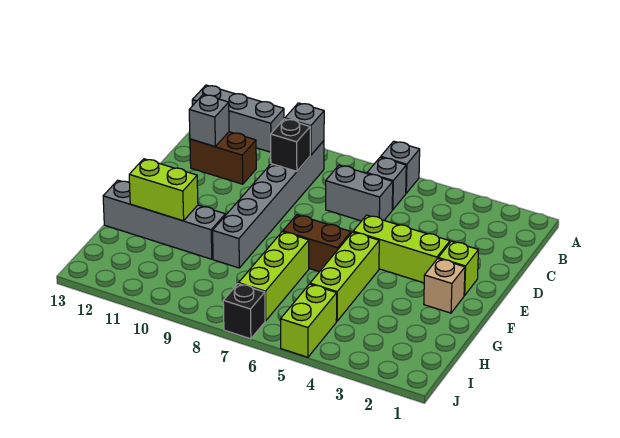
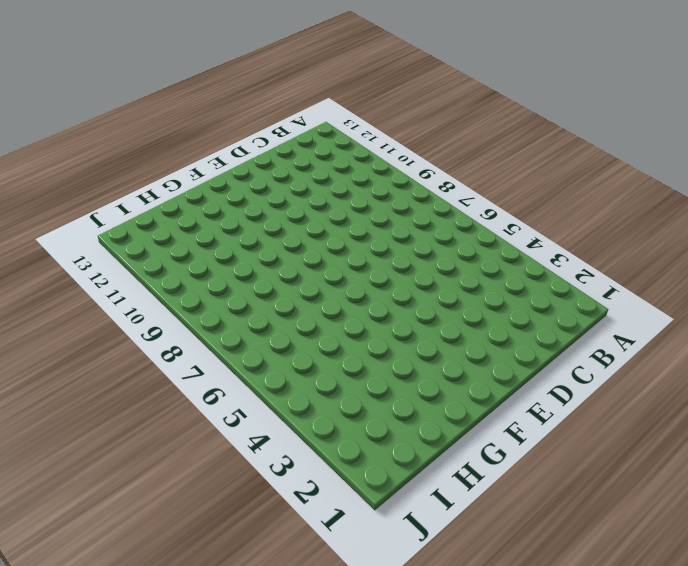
none -> grey brick A6 level 1
none -> grey brick A11:A13 level 1
none -> grey brick B6 level 1

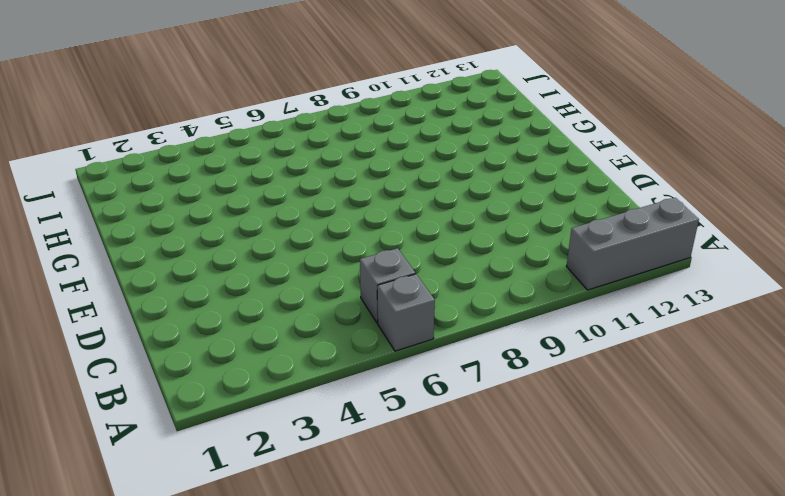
none -> grey brick B9:G9 level 1
none -> grey brick C6:C7 level 1
none -> brown brick C11:C12 level 1

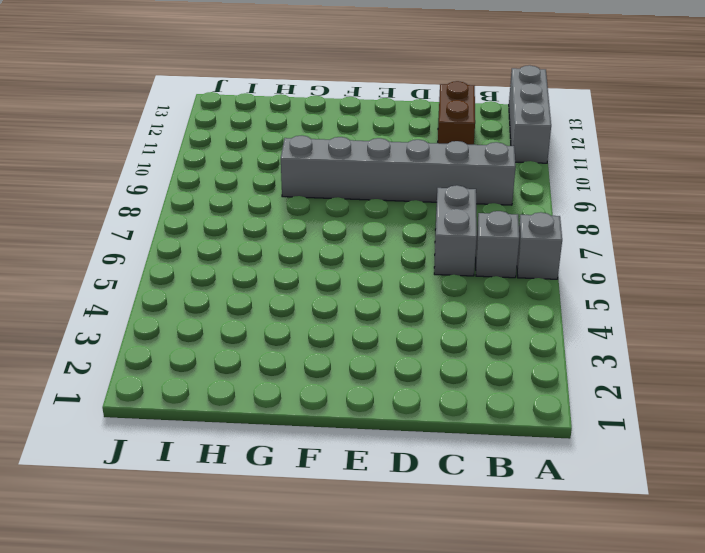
none -> lime brick E2 level 1
none -> lime brick E3:E5 level 1
none -> tan brick F2 level 1

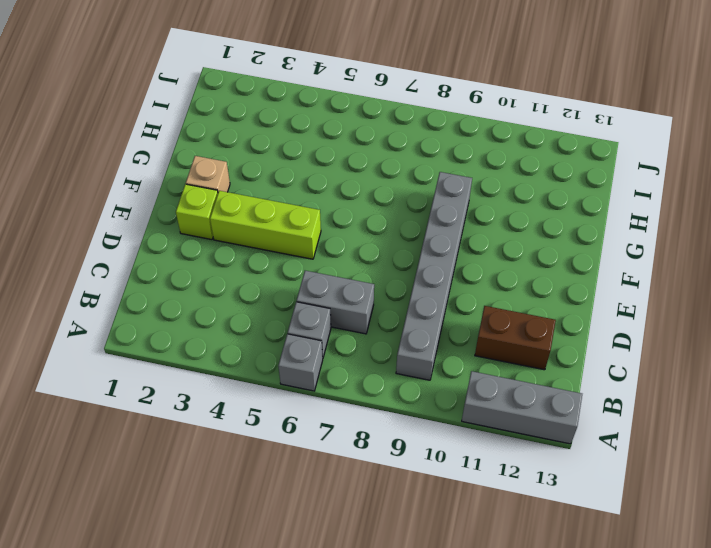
none -> lime brick F5:H5 level 1
none -> brown brick F6:F7 level 1
none -> lime brick G7:I7 level 1

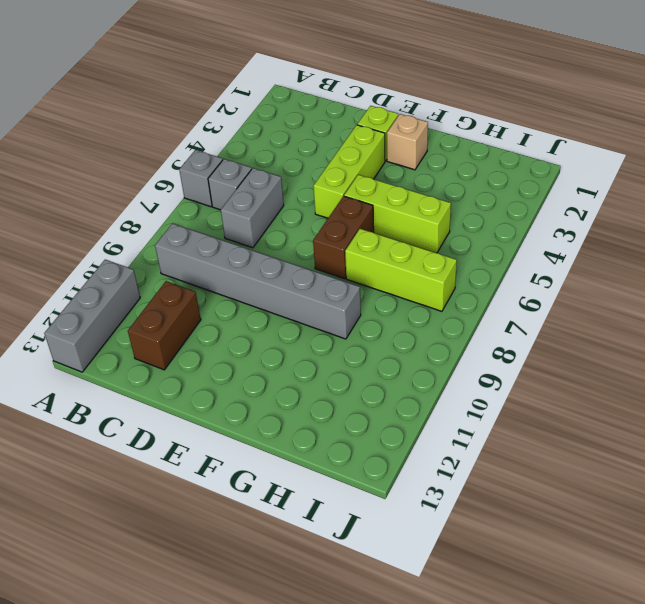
none -> grey brick G10:G13 level 1
none -> lime brick I5:J5 level 1
none -> black brick J7 level 1

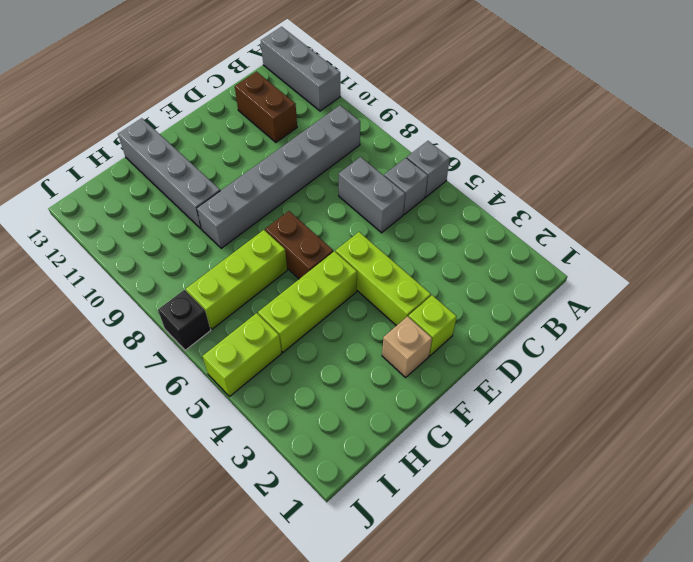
none -> grey brick B9 level 2
none -> black brick C9 level 2
none -> grey brick C12 level 2

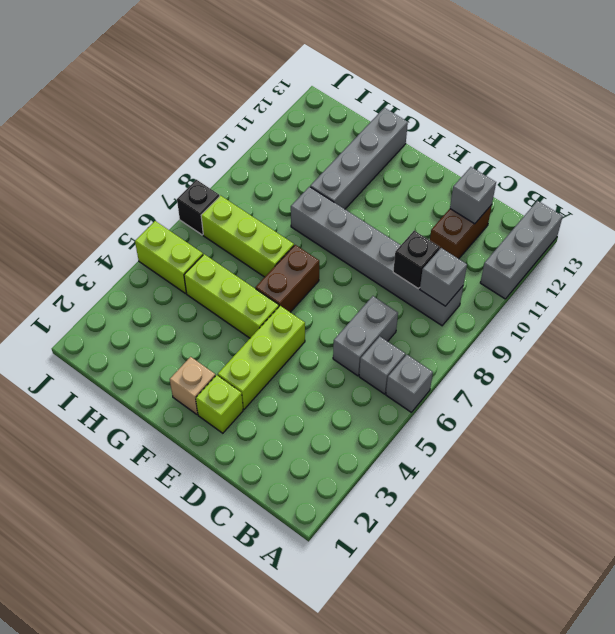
none -> lime brick G11:G12 level 2

